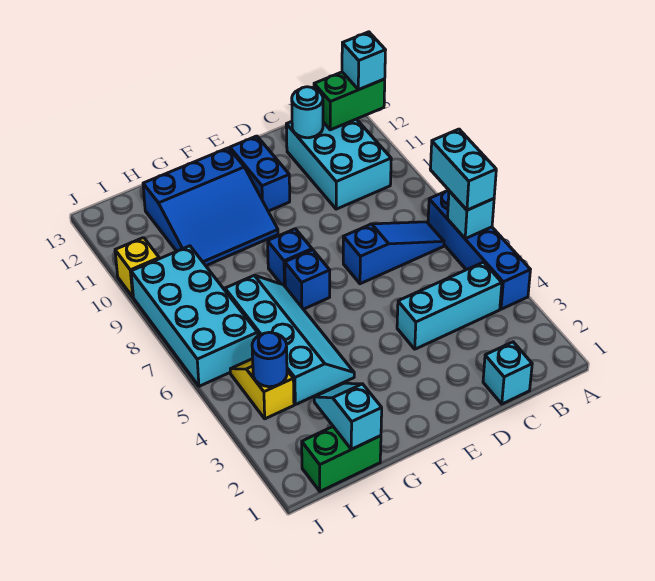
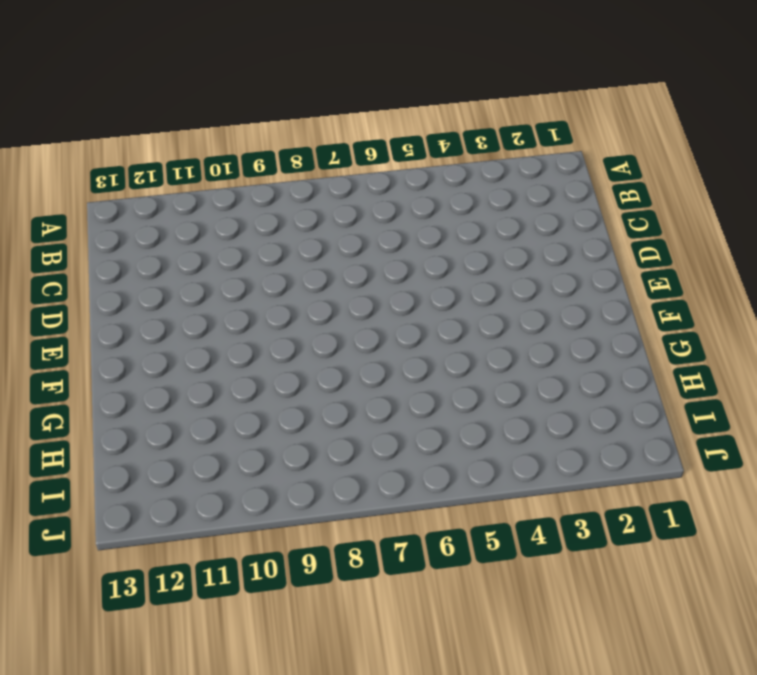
none -> blue brick A4:A7 level 1
none -> cyan brick B4:D4 level 1
none -> blue slope B7:D7 level 1 top D

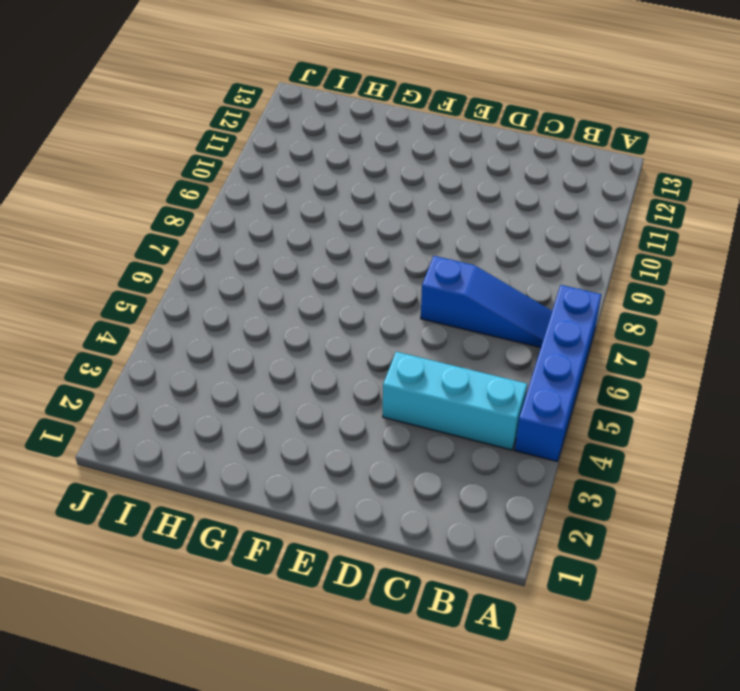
none -> cyan brick B10:C12 level 1
none -> cyan brick C1 level 1
none -> blue brick E11:E12 level 1

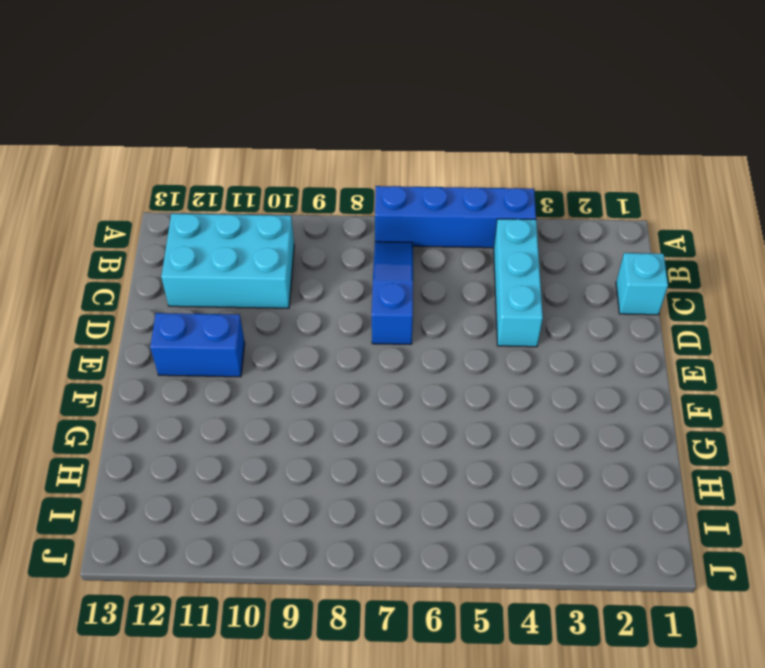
none -> blue brick F7 level 1
none -> blue brick F8 level 1
none -> blue slope F10:H12 level 1 top 12

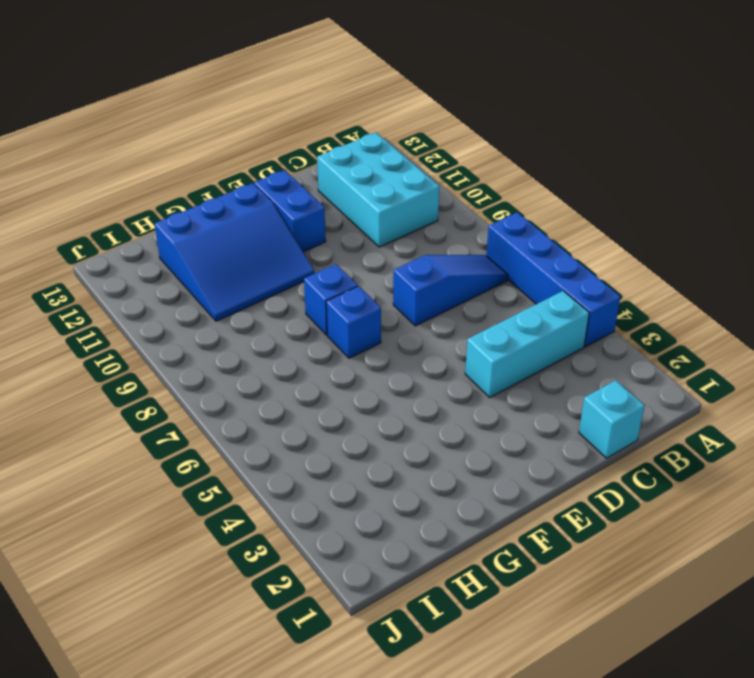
none -> cyan slope G4:H7 level 1 top H
none -> green brick H1:I1 level 1
none -> yellow slope I4:I5 level 1 top 4

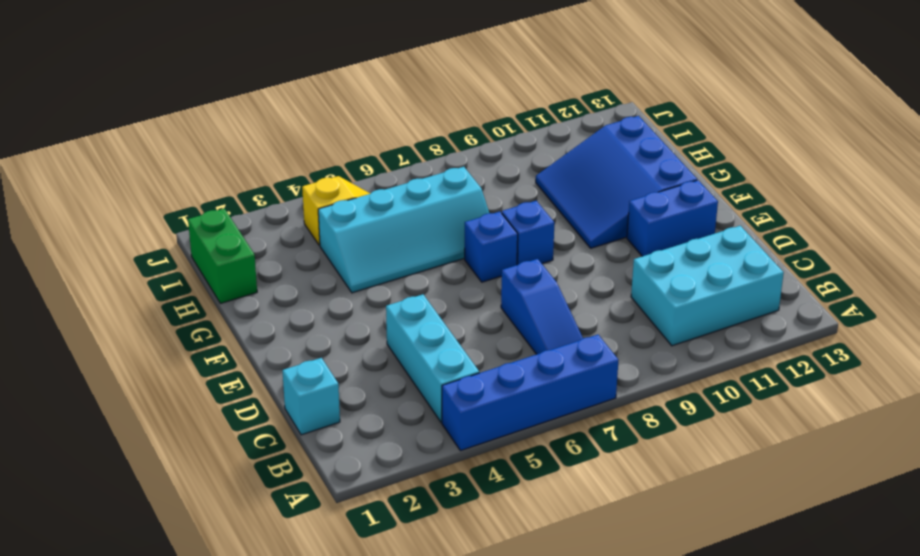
none -> cyan brick I6:J9 level 1
none -> yellow brick J10 level 1
none -> cyan brick A6 level 2

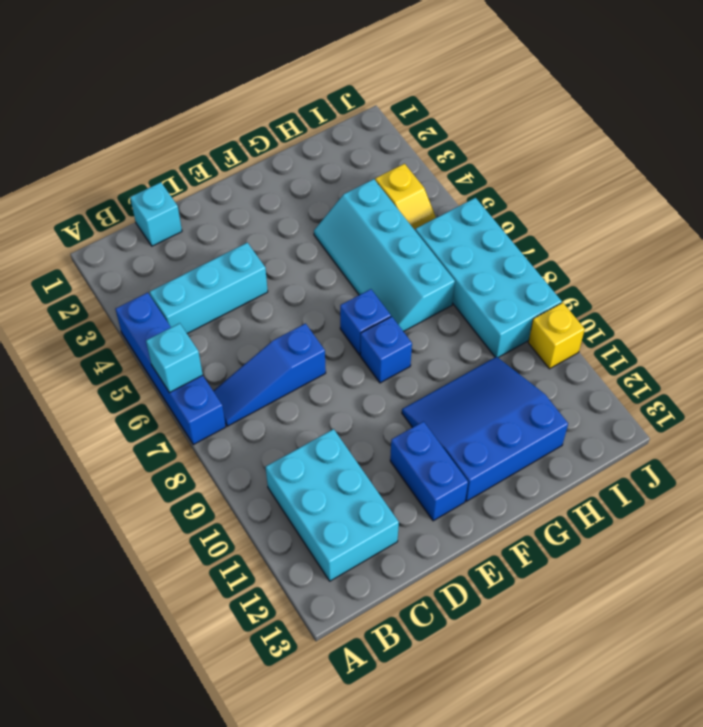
none -> green brick H1:I1 level 1
none -> green brick A12:B12 level 2
none -> cyan round brick C12 level 2

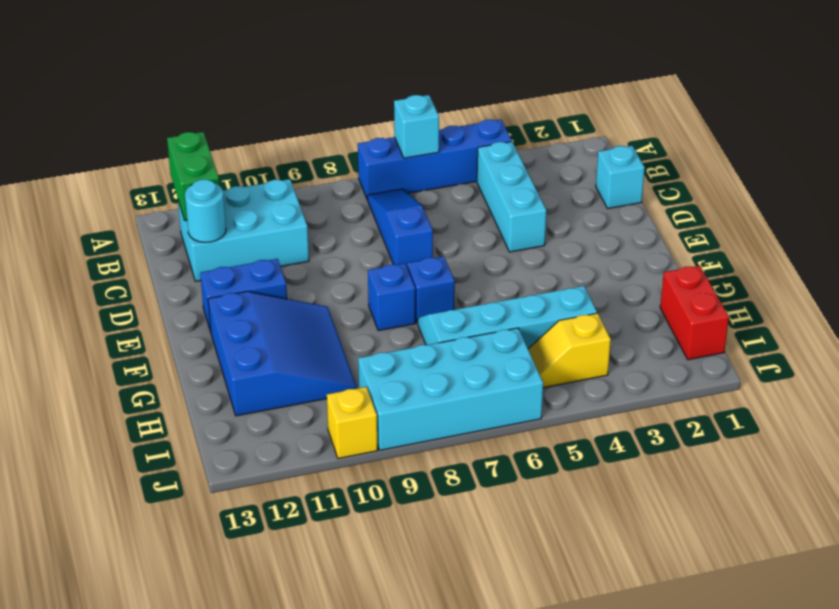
red brick H1:I1 level 1 -> green brick H1:I1 level 1
none -> cyan slope H1:H2 level 2 top 1
none -> blue round brick I4 level 2
none -> cyan brick A6:A7 level 3

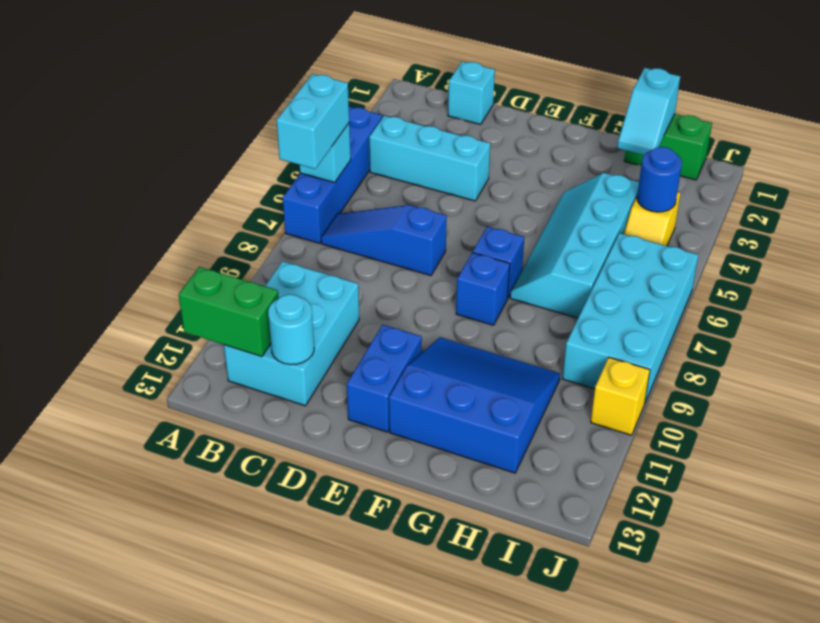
none -> cyan brick A12 level 3

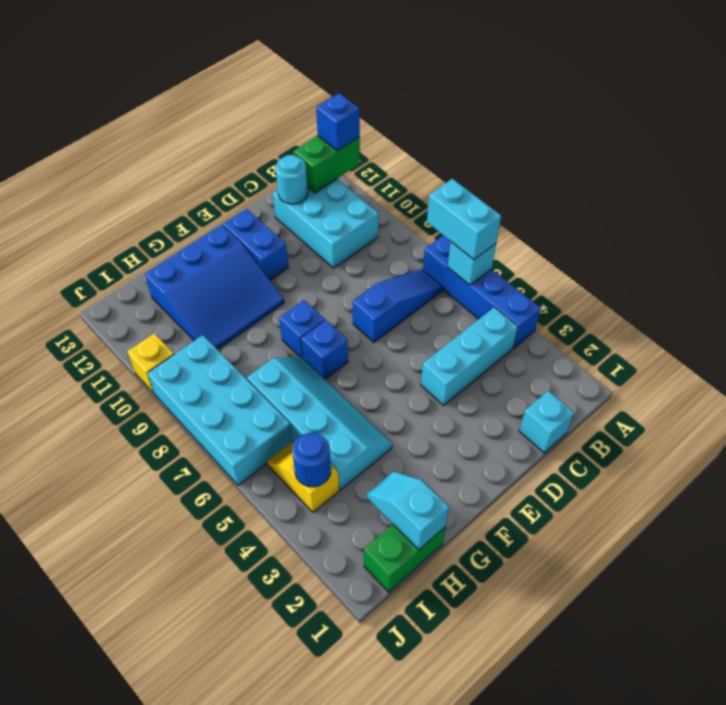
blue brick A12 level 3 -> cyan brick A12 level 3

